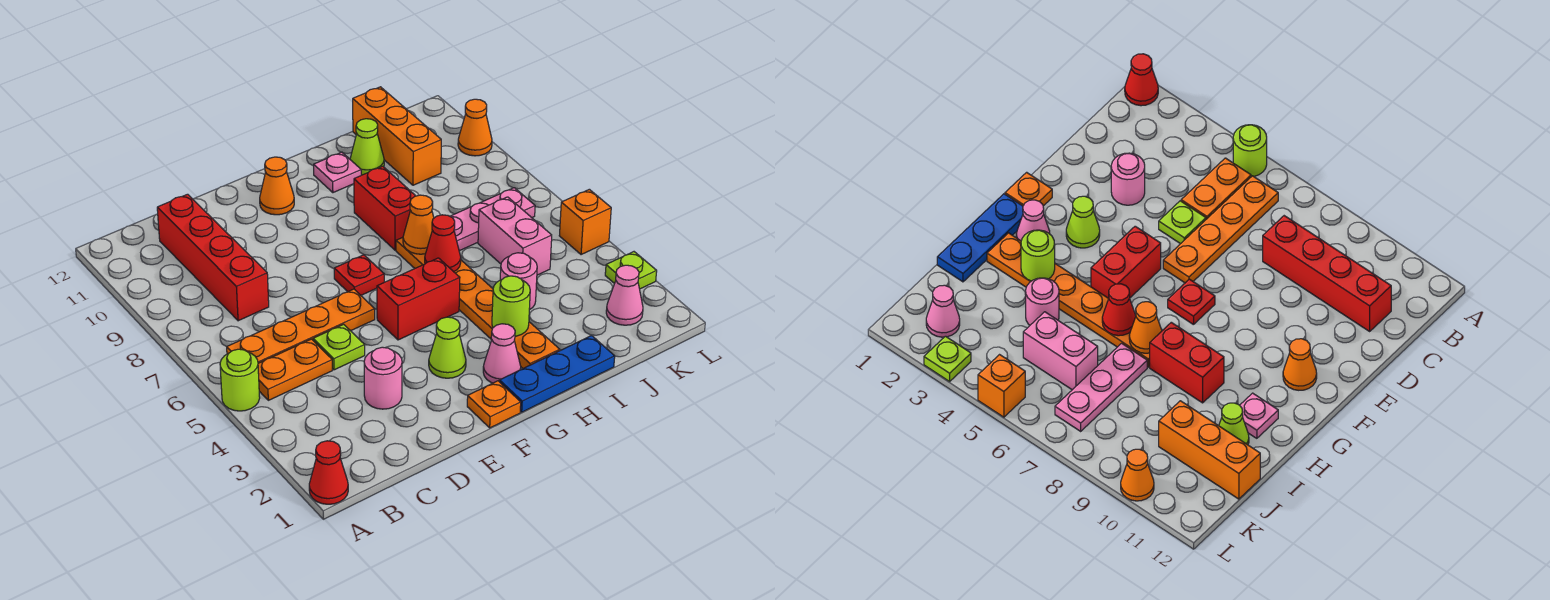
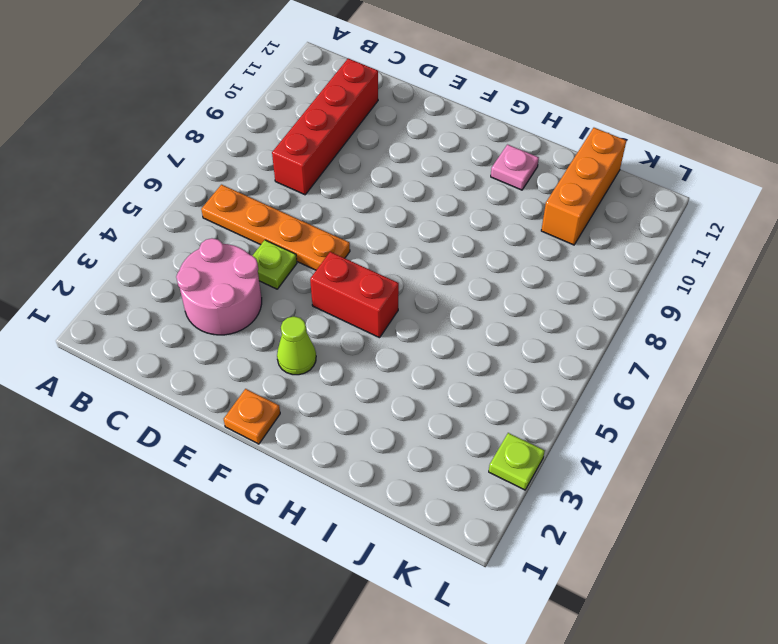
pink round brick C3:D4 level 1 -> pink round brick D3 level 1
none -> red cone A1 level 1
none -> lime round brick A5 level 1
none -> orange plate B5:C5 level 1

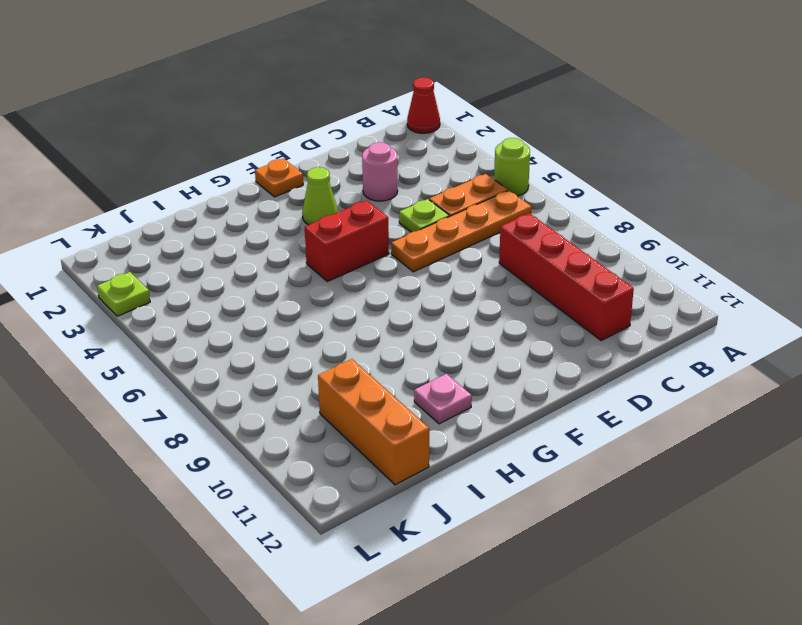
none -> red plate F7 level 1
none -> orange cone F11 level 1
none -> blue plate G1:I1 level 1

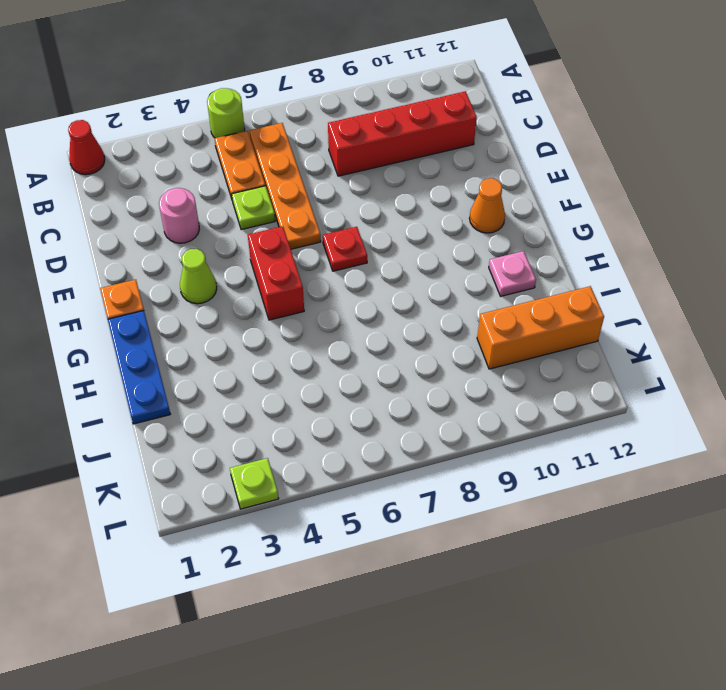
none -> pink cone G2 level 1
none -> orange plate H2:H7 level 1
none -> red brick H8:H9 level 1

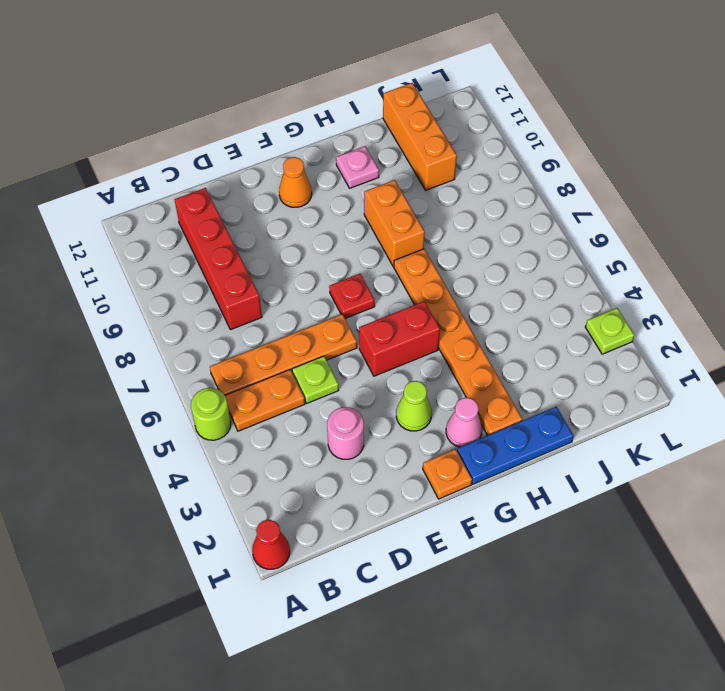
orange brick H8:H9 level 1 -> red brick H8:H9 level 1
none -> pink round brick I4 level 1
none -> pink plate I7:K7 level 1
none -> lime cone I11 level 1

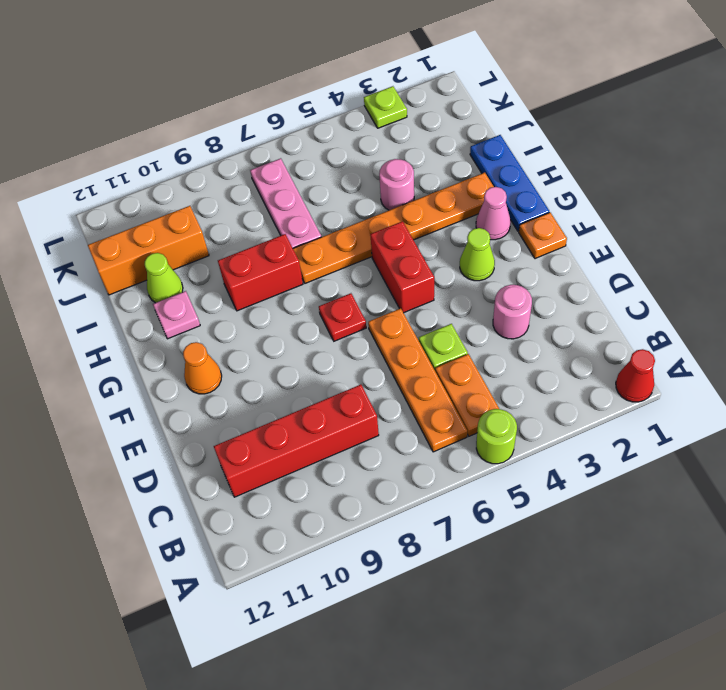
none -> pink brick J5:J6 level 1
none -> pink cone K2 level 1
none -> orange brick L5 level 1

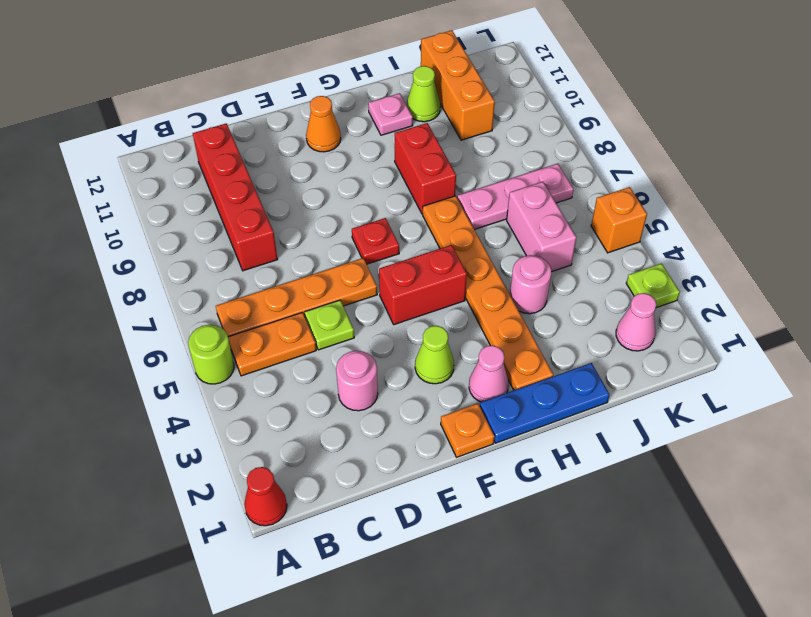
none -> orange cone L10 level 1
none -> lime round brick H3 level 2
none -> red cone H6 level 2

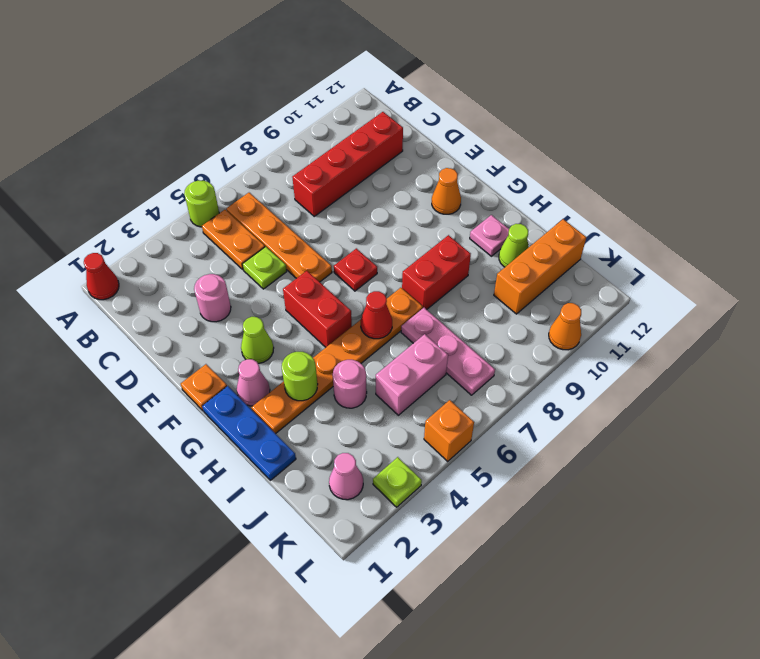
none -> orange cone H7 level 2

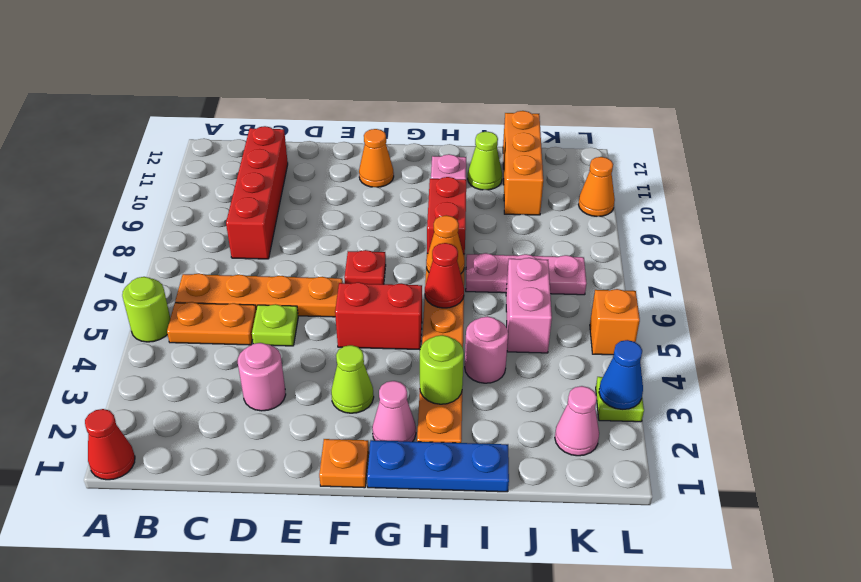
blue cone L3 level 2 -> none

